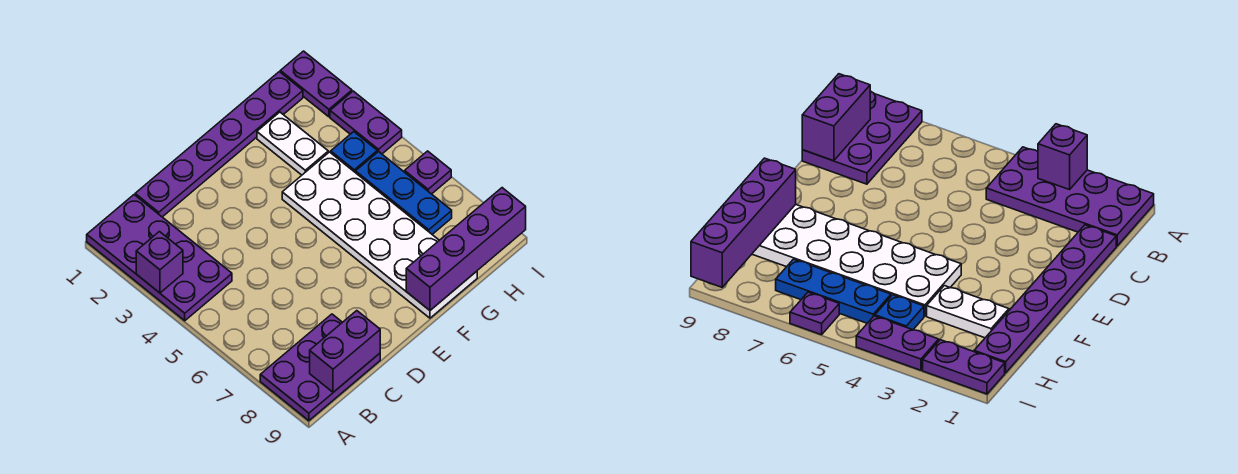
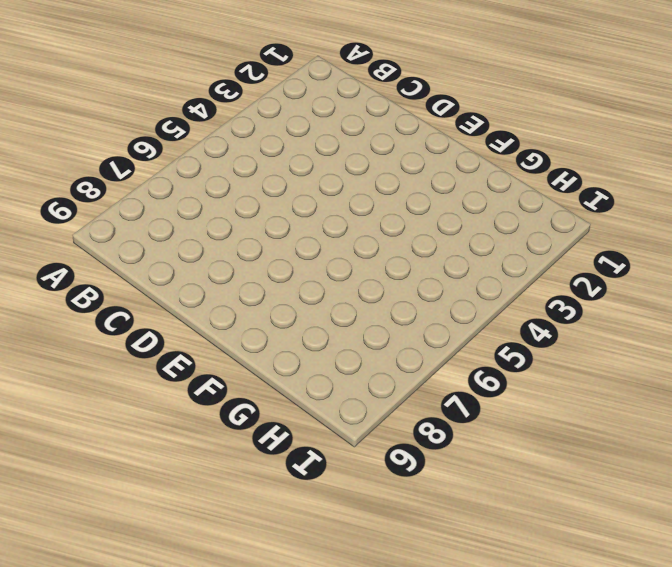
none -> purple plate A1:B4 level 1
none -> purple plate A8:C9 level 1
none -> purple plate C1:H1 level 1

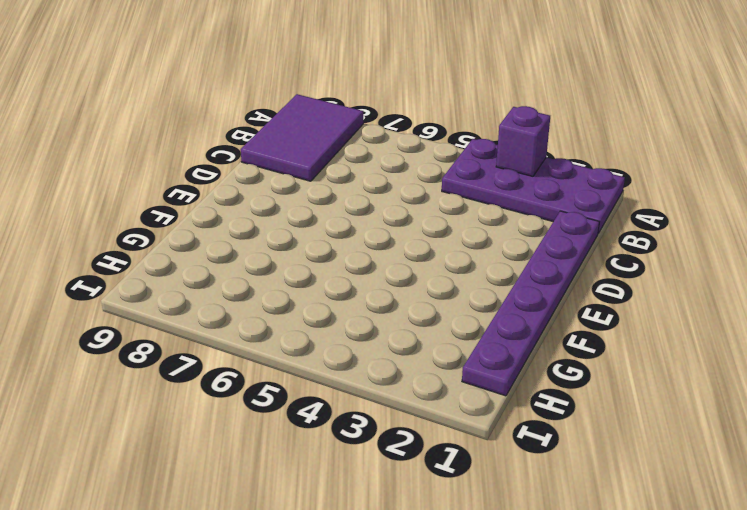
purple tile A8:C9 level 1 -> purple plate A8:C9 level 1
none -> white plate F4:G9 level 1
none -> white plate G2:G3 level 1
none -> blue plate H4 level 1

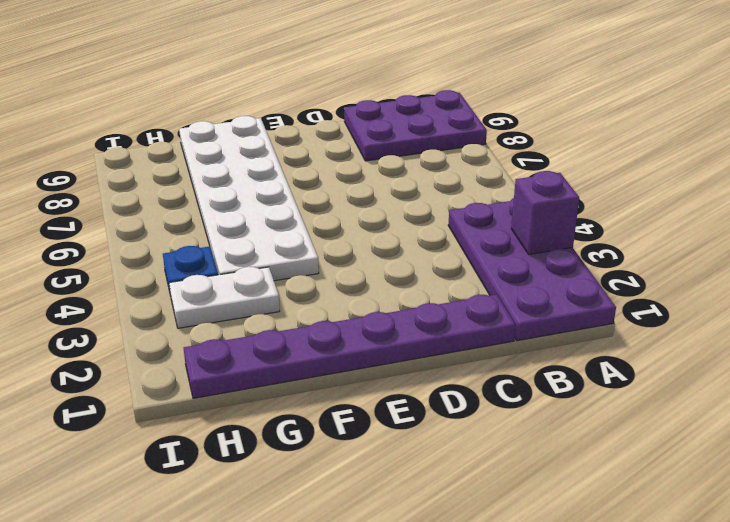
white plate G3:H3 level 1 -> white plate G2:G3 level 1
none -> blue plate H5:H7 level 1
none -> purple plate I1:I2 level 1
none -> purple plate I3:I4 level 1

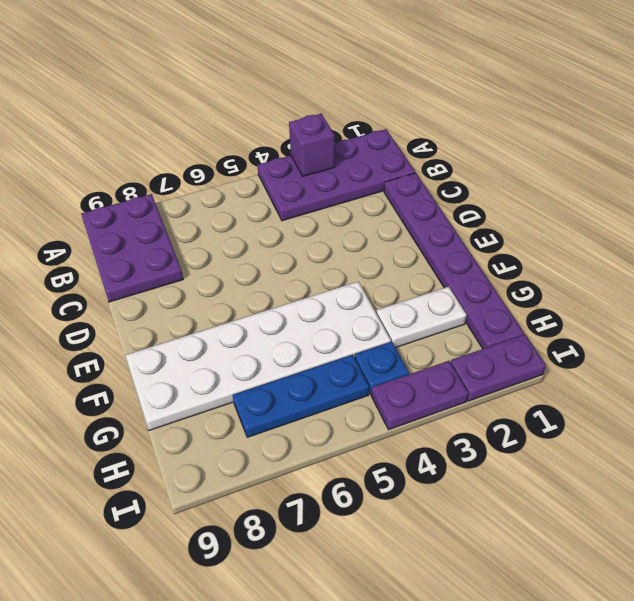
none -> purple plate I6 level 1
none -> purple brick B9:C9 level 2
none -> purple brick F9:I9 level 2

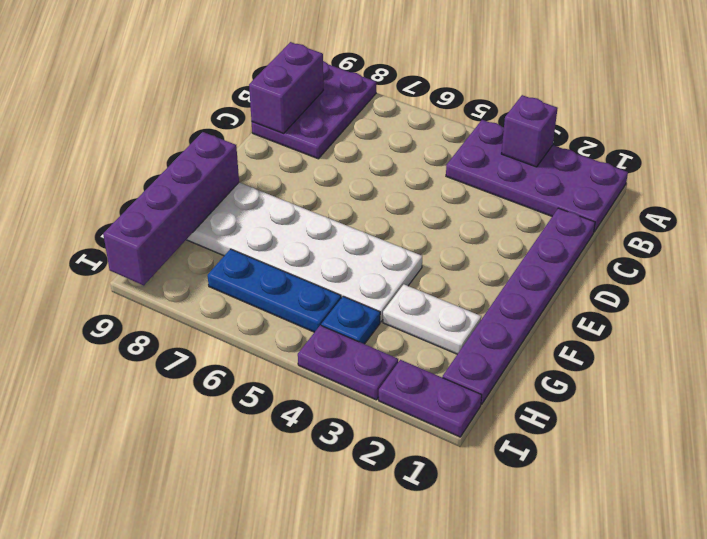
none -> purple plate I6 level 1

